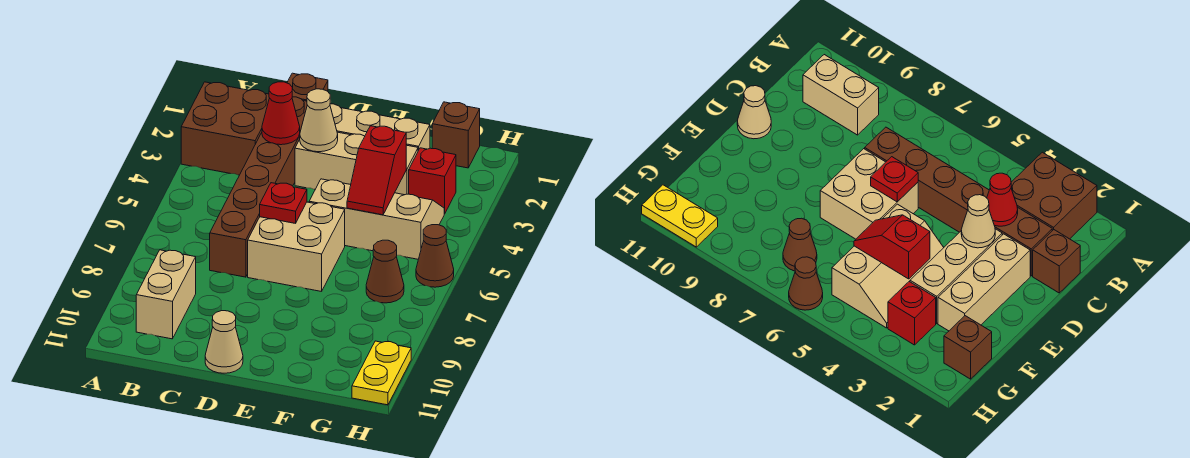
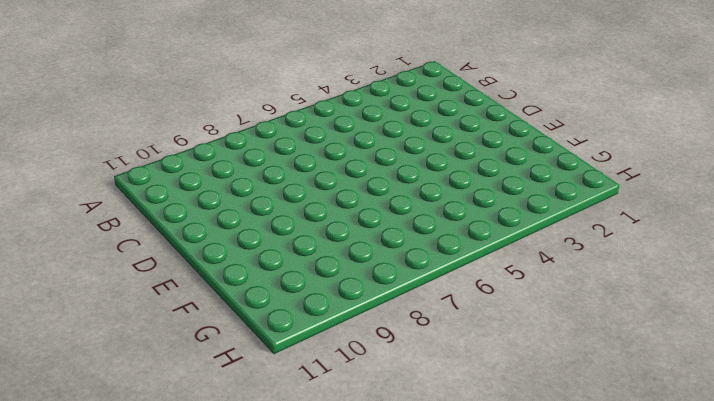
none -> brown brick A2:B3 level 1
none -> tan brick B9:B10 level 1
none -> brown brick C1 level 1

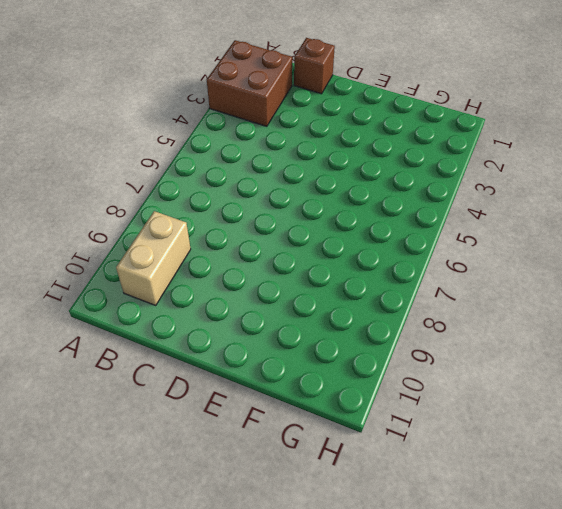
none -> brown brick C2:C7 level 1
none -> tan brick D2:F2 level 1
none -> tan brick D3:F3 level 1

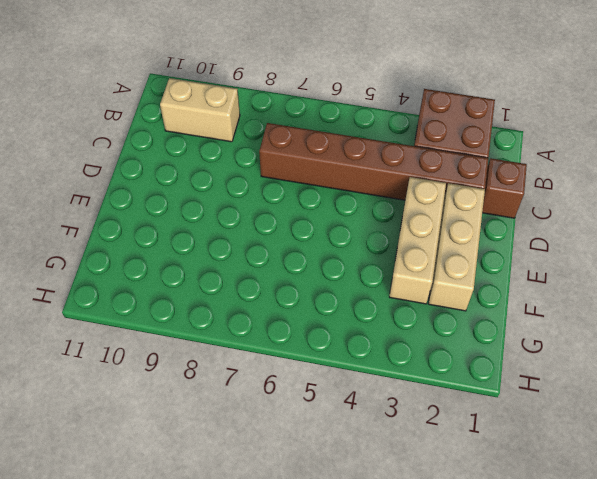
none -> tan brick D6:E7 level 1
none -> tan cone D11 level 1
none -> tan slope E4:G5 level 1 top 5

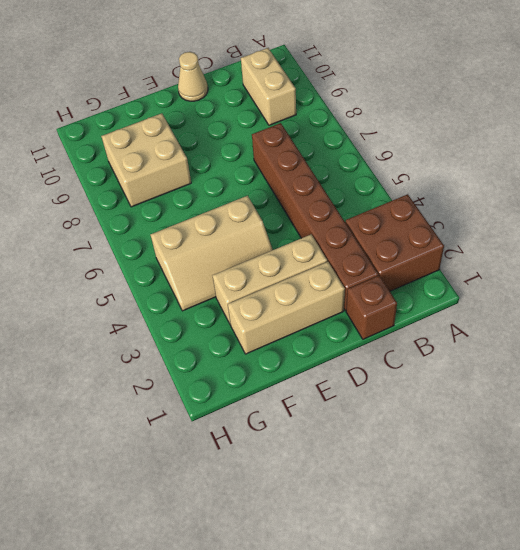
tan brick F8:G9 level 1 -> tan brick D6:E7 level 1
none -> brown brick G1 level 1
none -> red brick G3 level 1
none -> brown cone G7 level 1

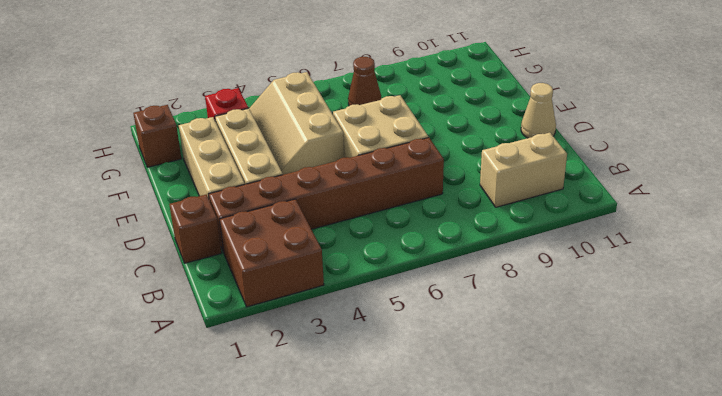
none -> brown cone H6 level 1
none -> yellow plate H10:H11 level 1
none -> red cone C3 level 2

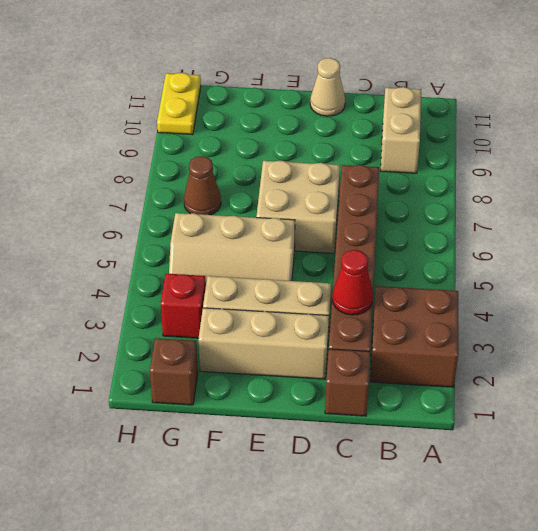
none -> brown cone H6 level 1
none -> tan cone D3 level 2
none -> red plate D6 level 2

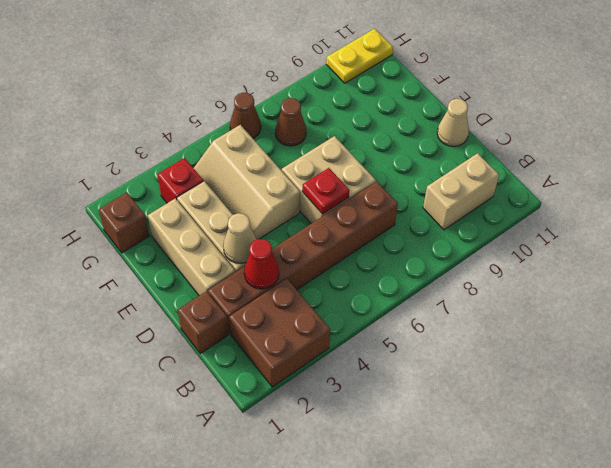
none -> red slope F4:F5 level 2 top 4

